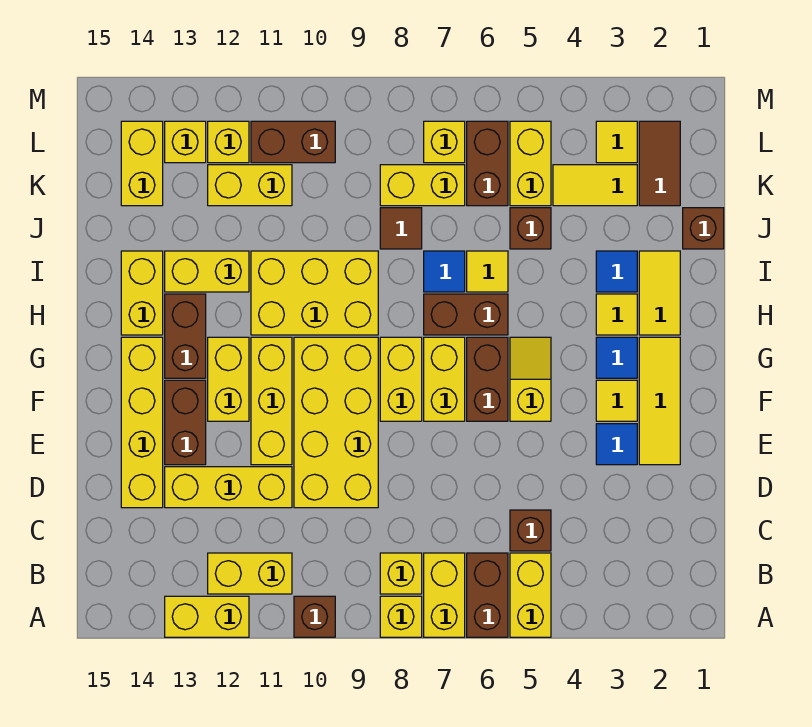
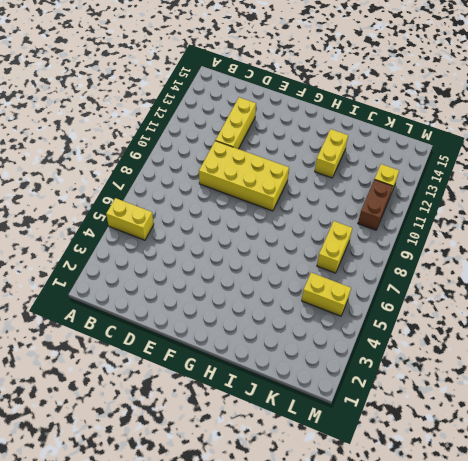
none -> brown brick A6:B6 level 1
none -> yellow brick A7:B7 level 1
none -> yellow brick A8 level 1
none -> brown brick A10 level 1

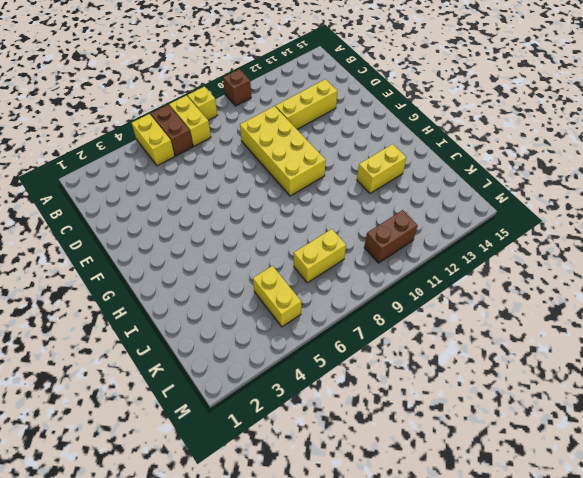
none -> yellow brick A12:A13 level 1
none -> yellow brick B8 level 1
none -> yellow brick B11:B12 level 1
none -> brown brick C5 level 1

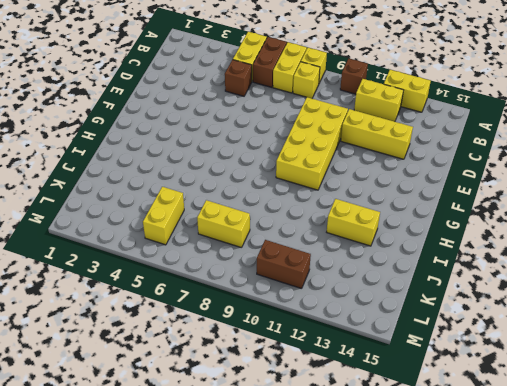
none -> yellow brick D14:G14 level 1
none -> yellow tile E2:G2 level 1
none -> blue tile E3 level 1
none -> yellow brick E11:G11 level 1

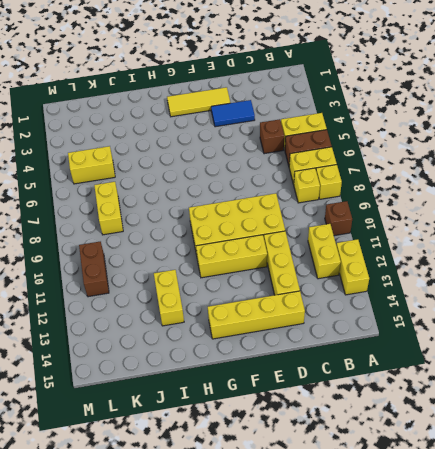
blue tile D3:E3 level 1 -> blue tile E3 level 1
none -> brown brick E13:F13 level 1
none -> yellow tile F3 level 1
none -> yellow slope F5:G5 level 1 top F
none -> brown brick F6:G6 level 1

